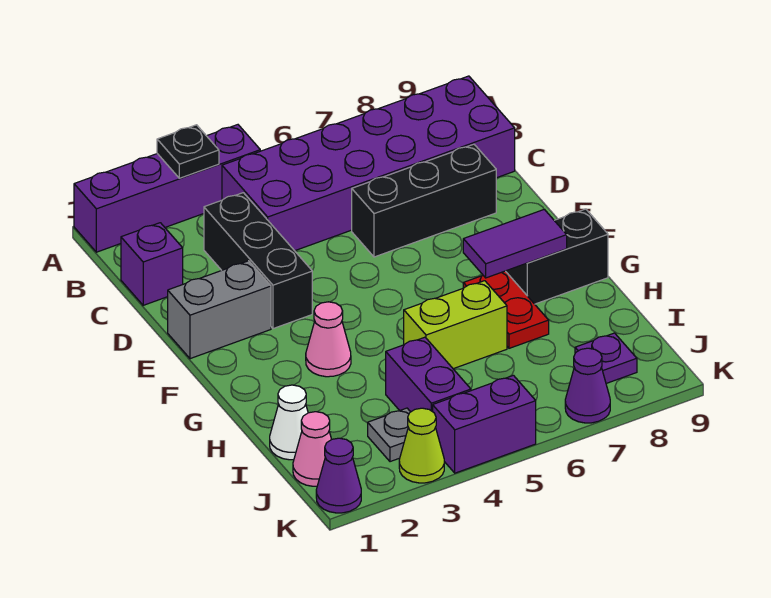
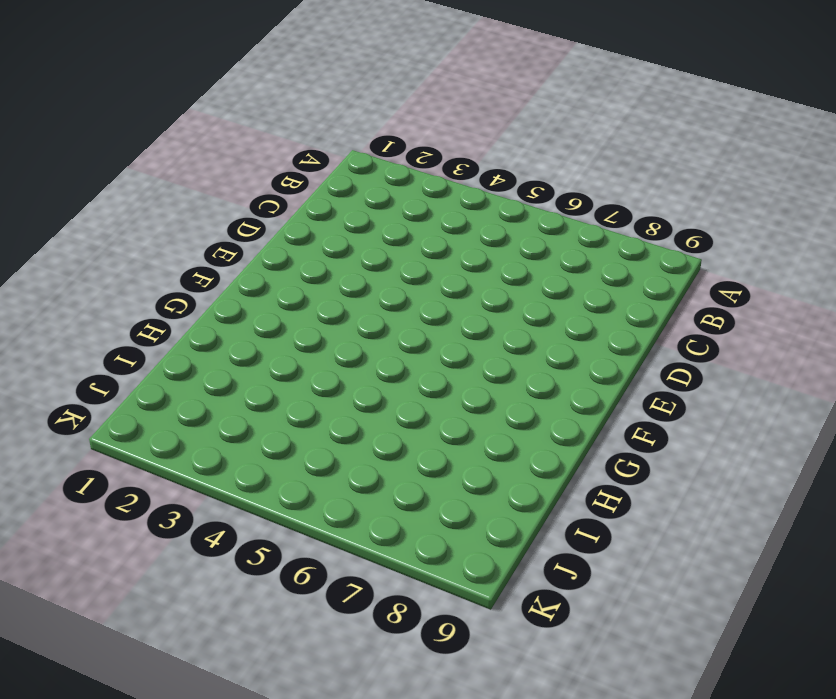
none -> purple brick A1:A4 level 1
none -> purple brick B4:C9 level 1
none -> purple brick C1 level 1

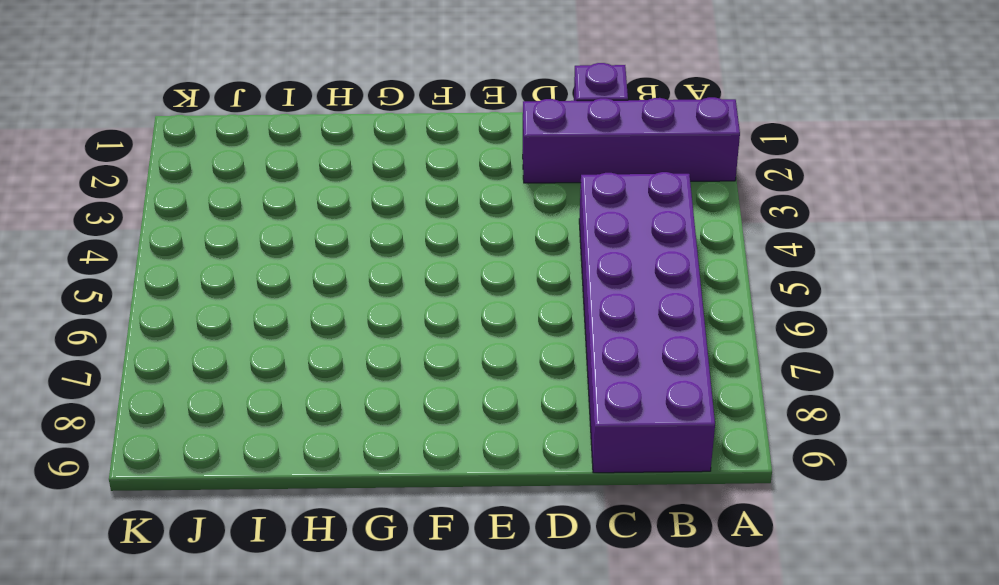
purple brick A2:D2 level 1 -> purple brick A1:A4 level 1
none -> black brick C3:E3 level 1
none -> black brick D6:D8 level 1
none -> grey brick E1:E2 level 1

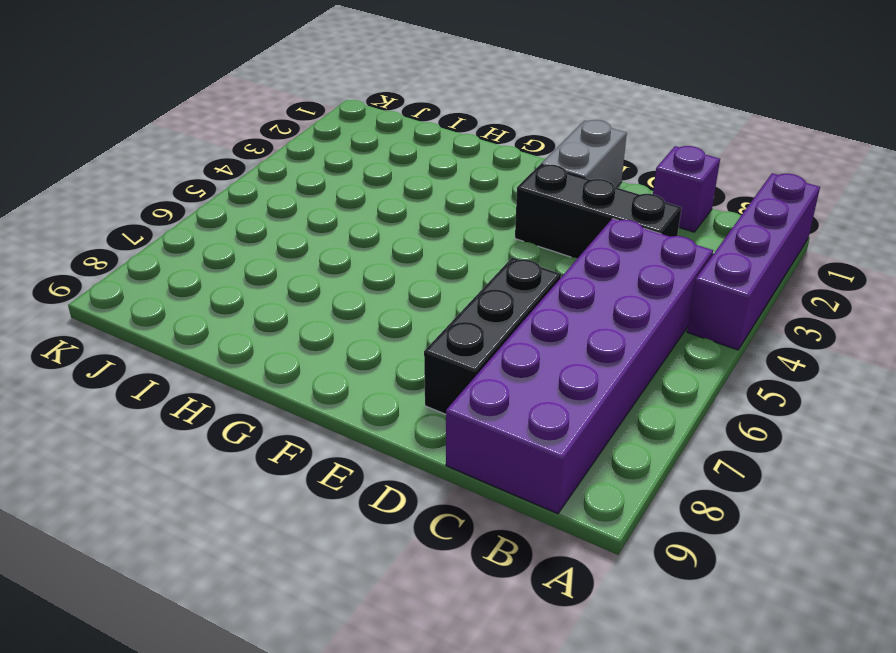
none -> pink cone G3 level 1
none -> red plate G7:H7 level 1
none -> black brick G8:G9 level 1

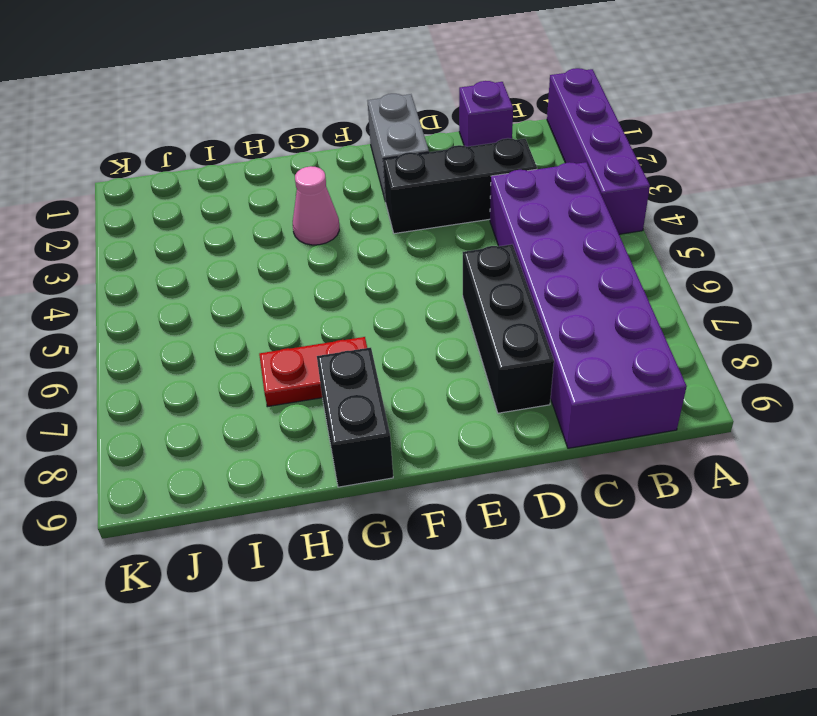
none -> lime brick H5:H6 level 1
none -> white cone I1 level 1
none -> purple brick I4:J4 level 1

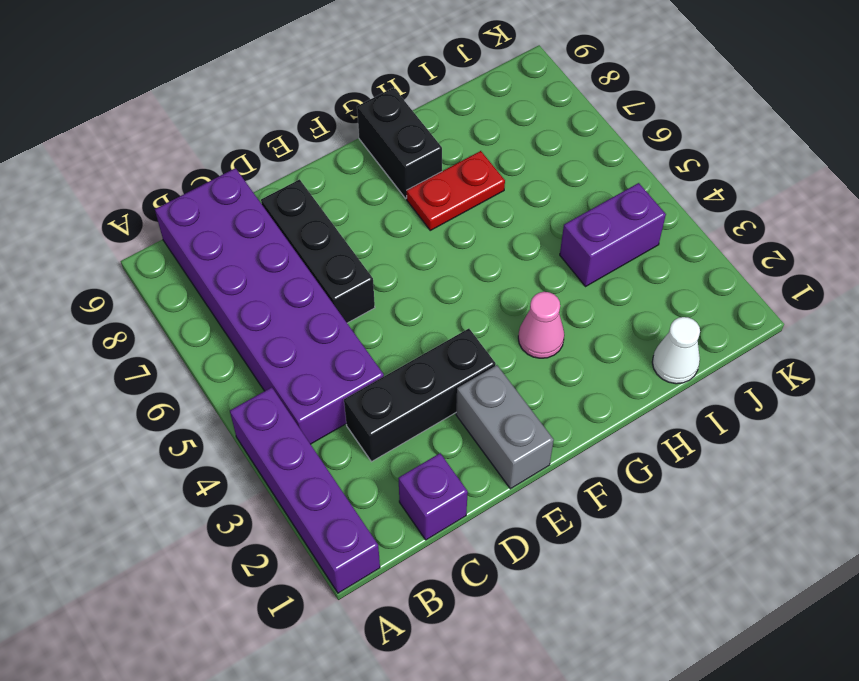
none -> lime brick H5:H6 level 1
none -> pink cone J1 level 1
none -> grey plate J3 level 1

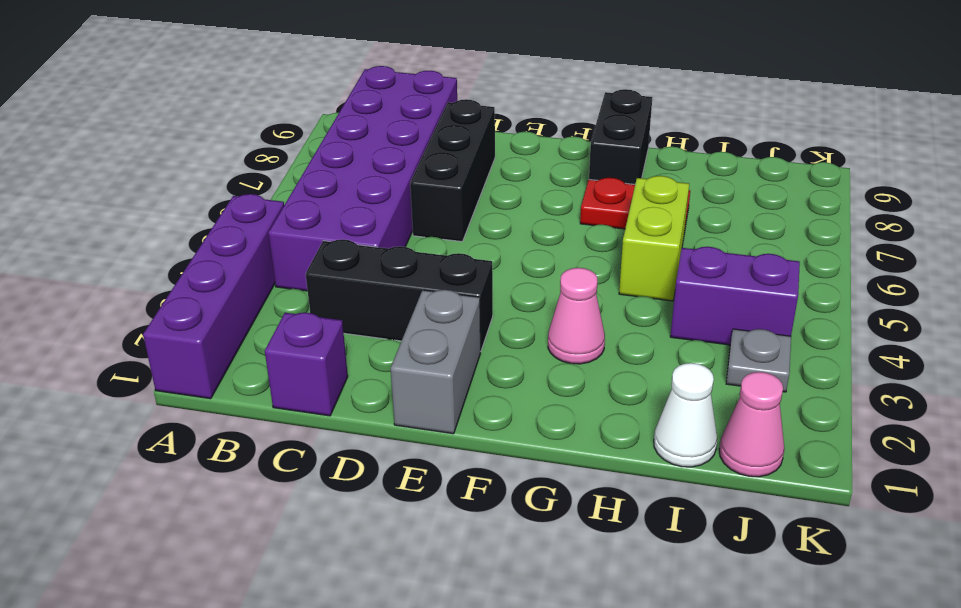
none -> purple plate J8 level 1
none -> purple cone K1 level 1
none -> lime cone K3 level 1

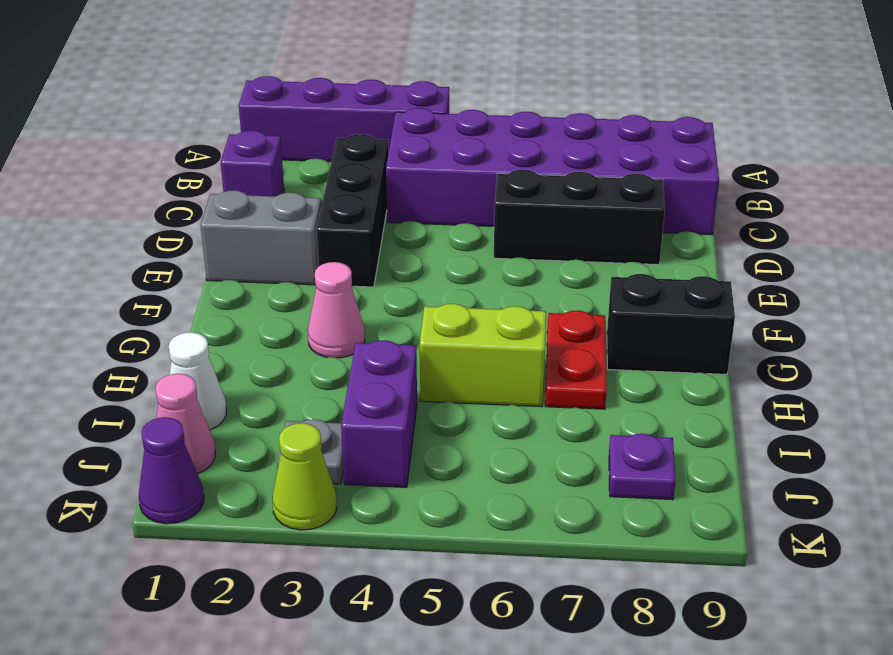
none -> purple brick K4:K5 level 1
none -> purple cone K7 level 1
none -> black plate A3 level 2

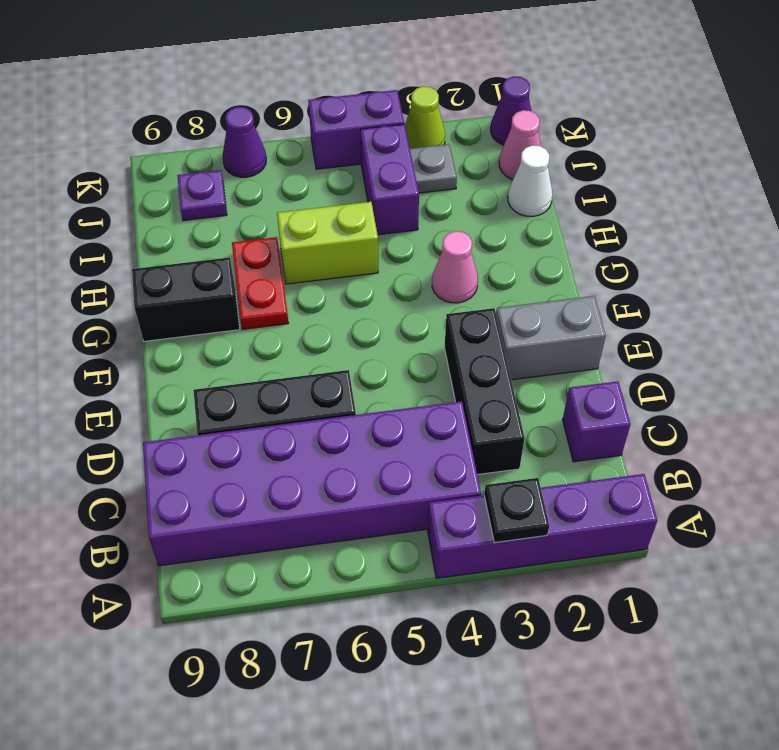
none -> purple tile G7:G8 level 2

